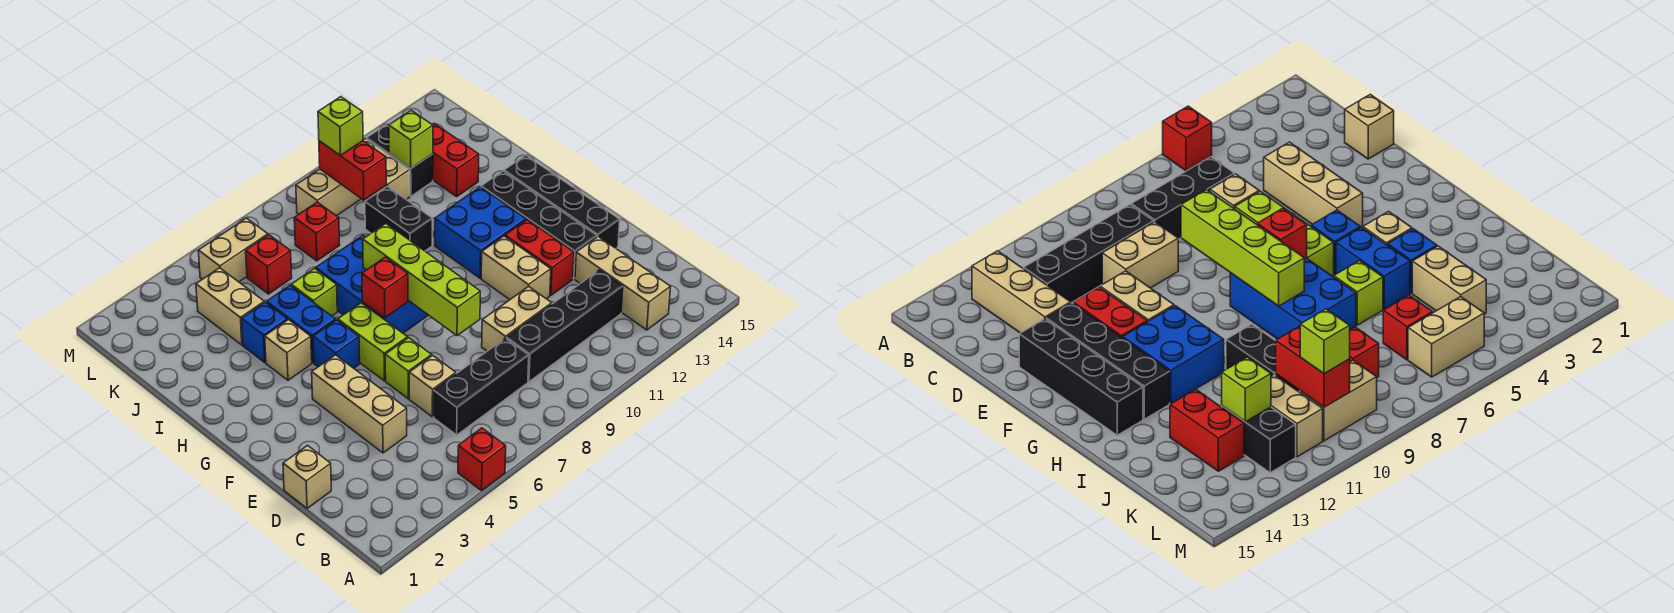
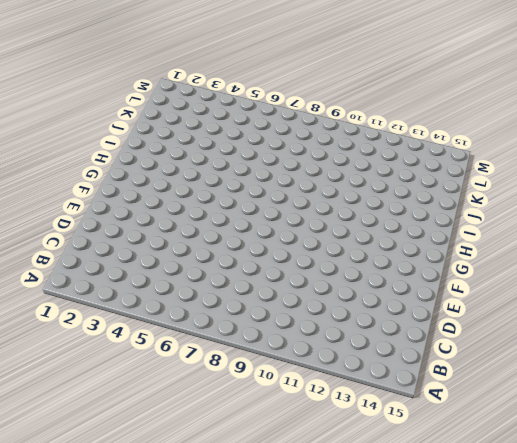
none -> red brick A5 level 1
none -> tan brick B13:D13 level 1
none -> black brick C6:C8 level 1
none -> black brick C9:C12 level 1

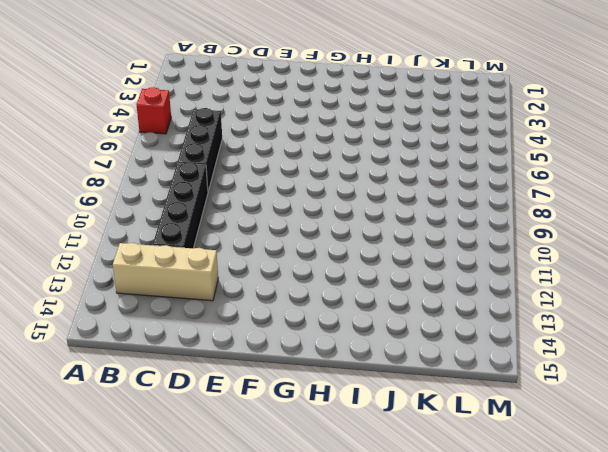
none -> tan brick D1 level 1
none -> tan brick D4:F4 level 1
none -> tan brick D6 level 1
none -> tan brick D9:D10 level 1

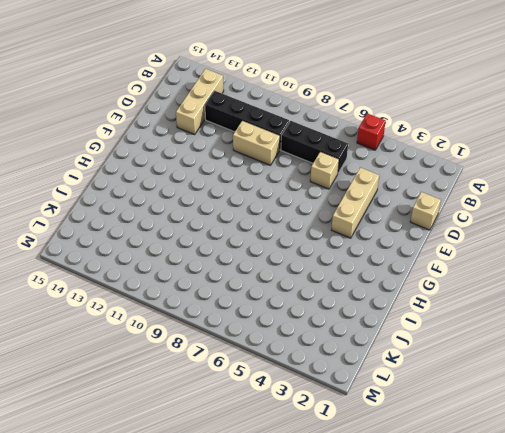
none -> lime brick E6 level 1
none -> tan brick E11:F11 level 1
none -> red brick E12:F12 level 1
none -> black brick E13:H13 level 1

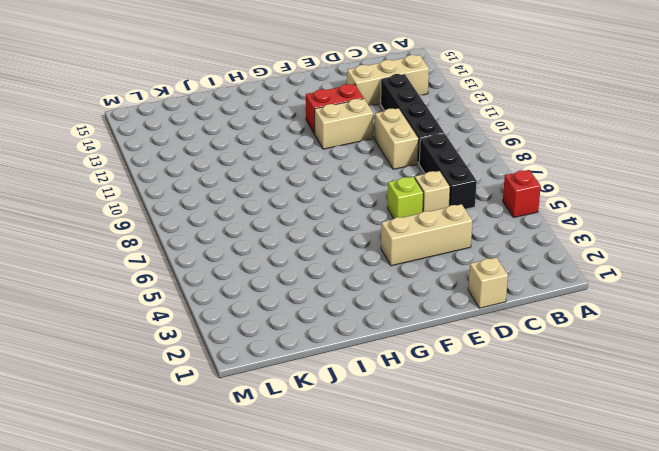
none -> black brick E13:H13 level 1
none -> black brick E14:H14 level 1
none -> lime brick F6:G6 level 1
none -> blue brick G5 level 1

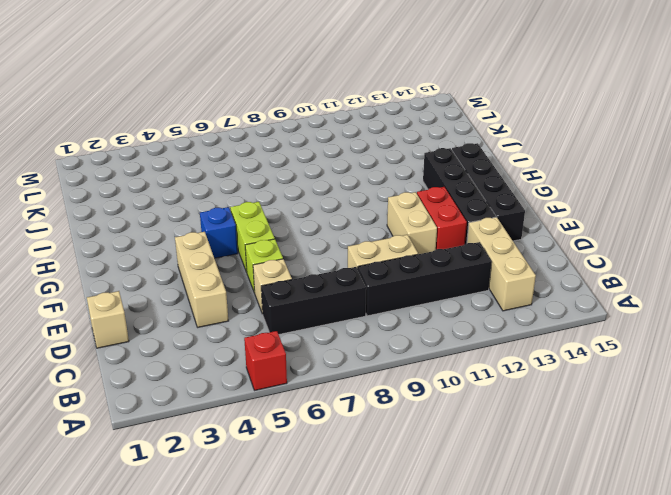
none -> blue brick G7:I8 level 1
none -> blue brick G11:H12 level 1
none -> tan brick H4 level 1
none -> blue brick H5:I5 level 1

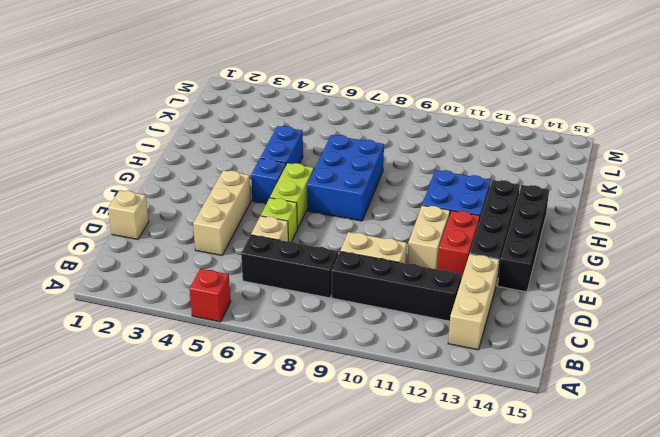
none -> tan brick H4 level 1
none -> blue brick I4 level 1
none -> lime brick I6 level 1
none -> black brick I10:J10 level 1

